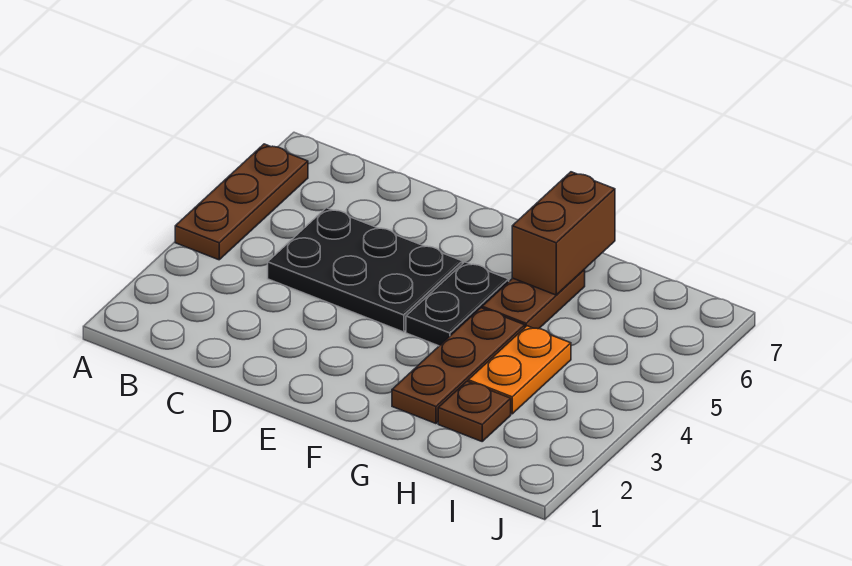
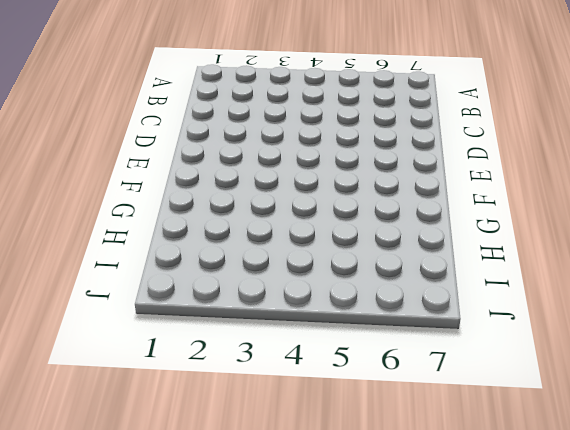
none -> brown plate A4:A6 level 1
none -> black plate C4:E5 level 1

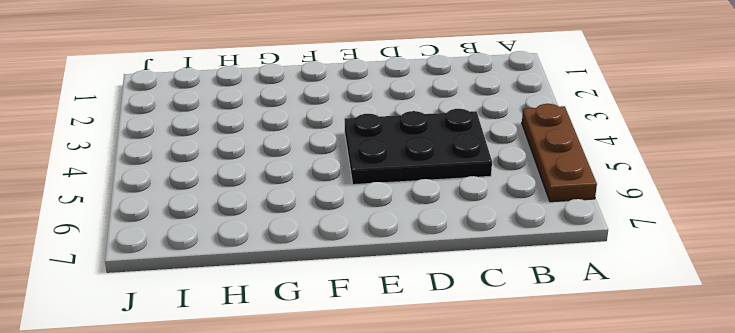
none -> black plate F4:F5 level 1
none -> brown plate G2:G4 level 1

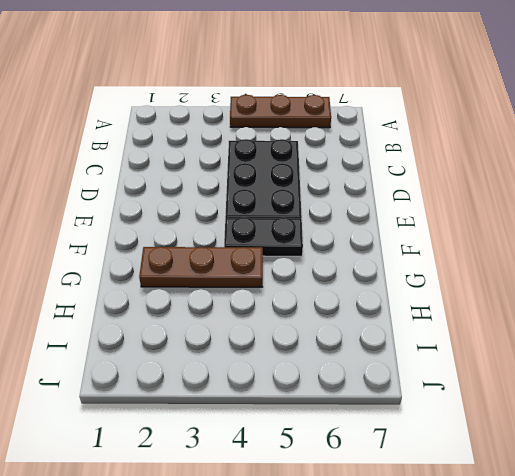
none -> brown plate G5:G6 level 1
none -> brown plate H2 level 1

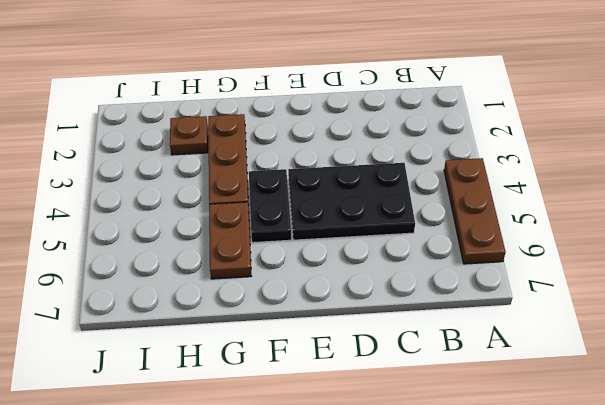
none -> orange plate H3:H4 level 1
none -> brown brick G6:G7 level 2

